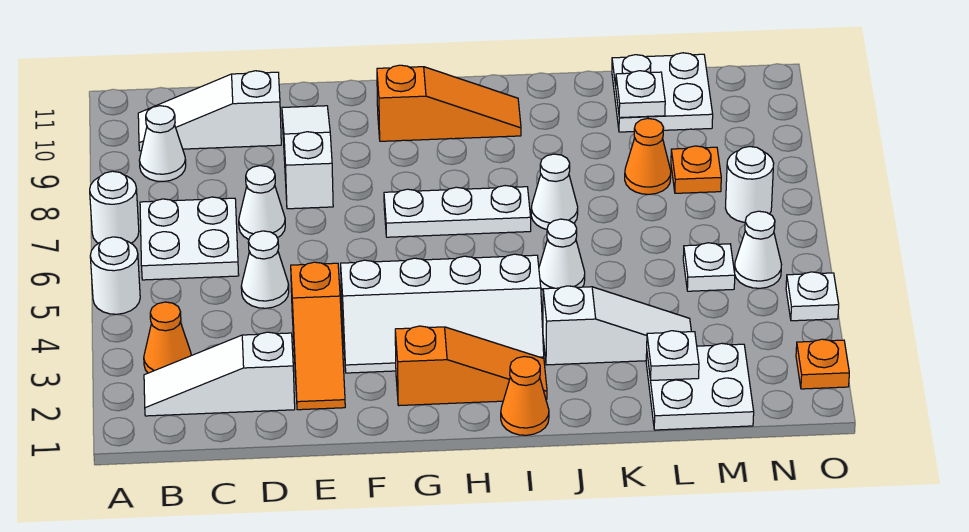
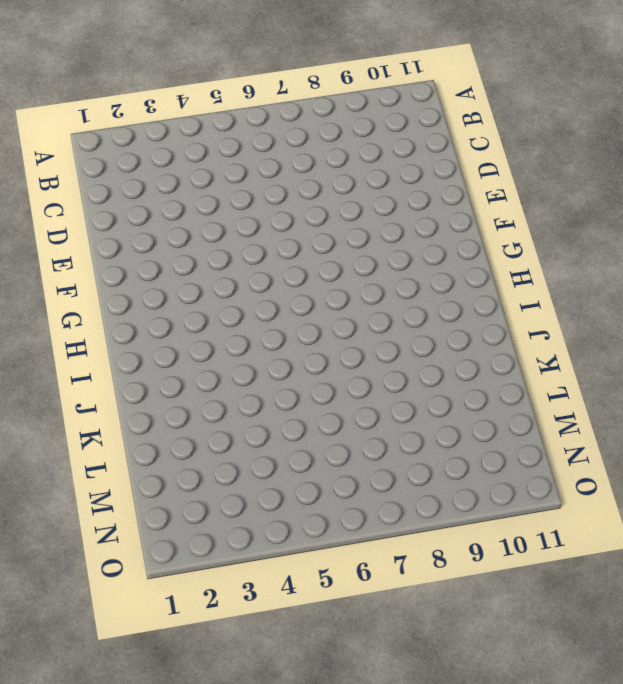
none -> white round brick A5 level 1
none -> white round brick A7 level 1
none -> white slope B2:D2 level 1 top D
none -> orange cone B3 level 1

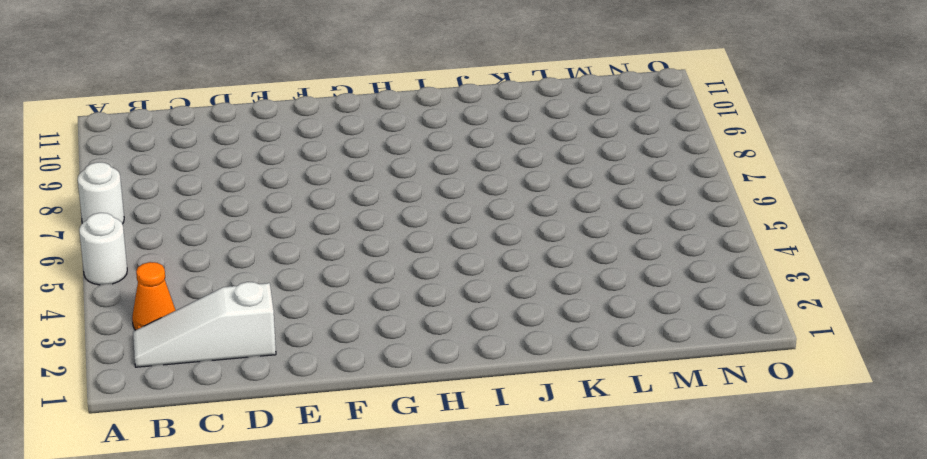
none -> white plate B6:C7 level 1
none -> white cone B9 level 1
none -> white slope B10:D10 level 1 top D
none -> white cone D5 level 1

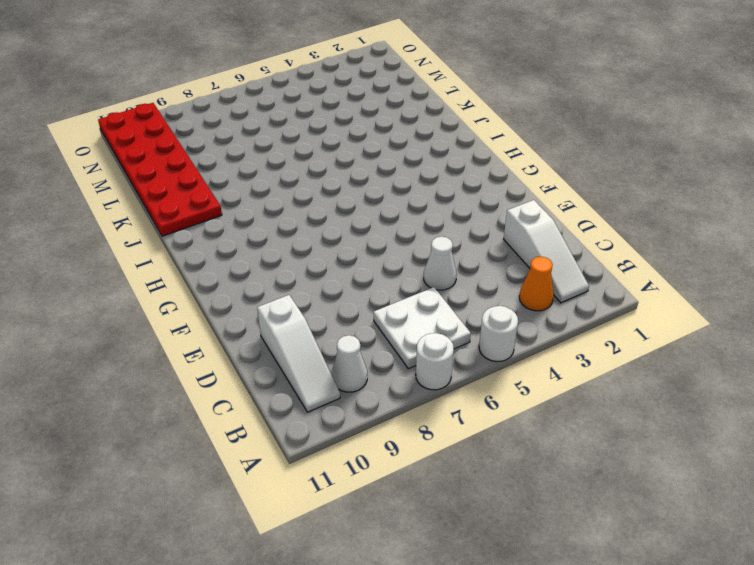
red plate J10:O11 level 1 -> white plate L10:M11 level 1
none -> white cone D7 level 1
none -> orange slope E2:E4 level 1 top 4
none -> white slope E8:E10 level 1 top 8
none -> white slope F3:I4 level 1 top 4

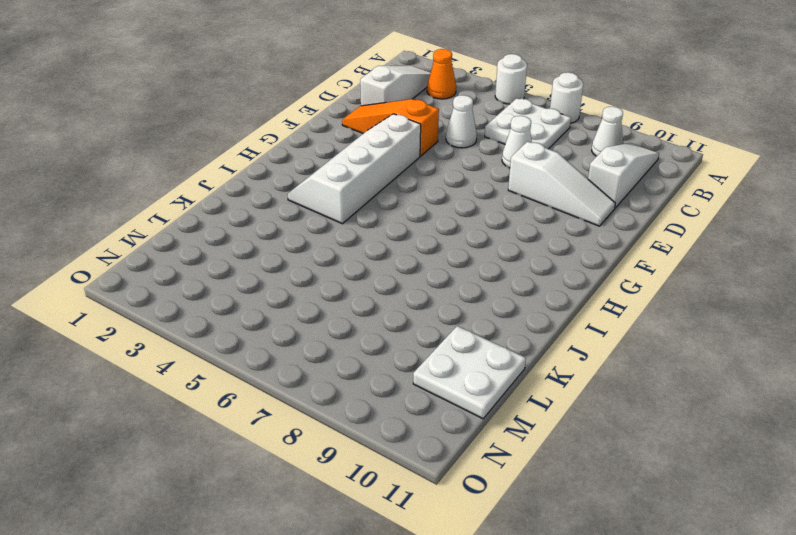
none -> orange slope G2:I2 level 1 top G
none -> white plate G7:I7 level 1
none -> orange slope G10:I10 level 1 top G
none -> orange cone I1 level 1

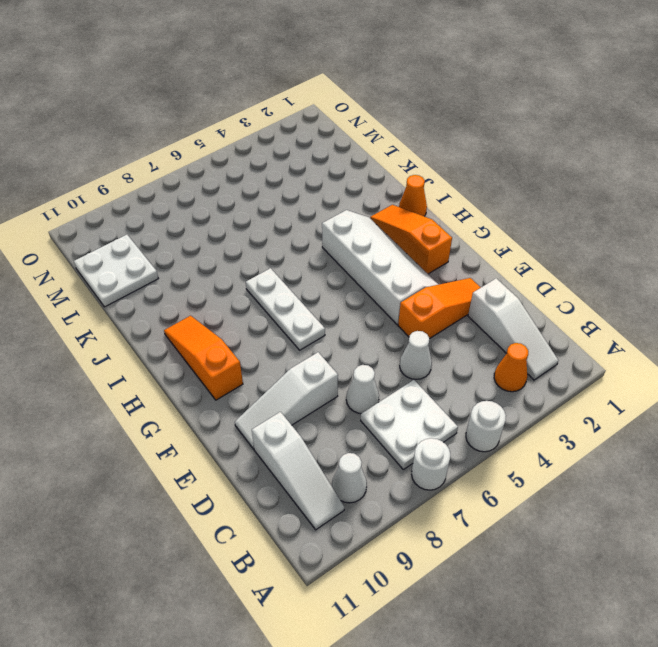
none -> white slope J3:L3 level 1 top J
none -> white cone J5 level 1
none -> white cone J7 level 1
none -> white plate L1:M2 level 1

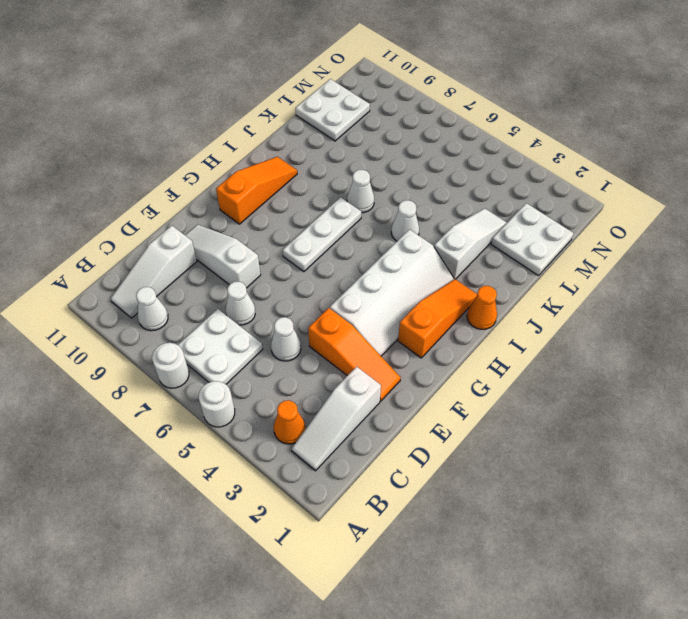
none -> orange cone L8 level 1
none -> white plate M5 level 1
none -> orange plate M8 level 1
none -> white cone N5 level 1

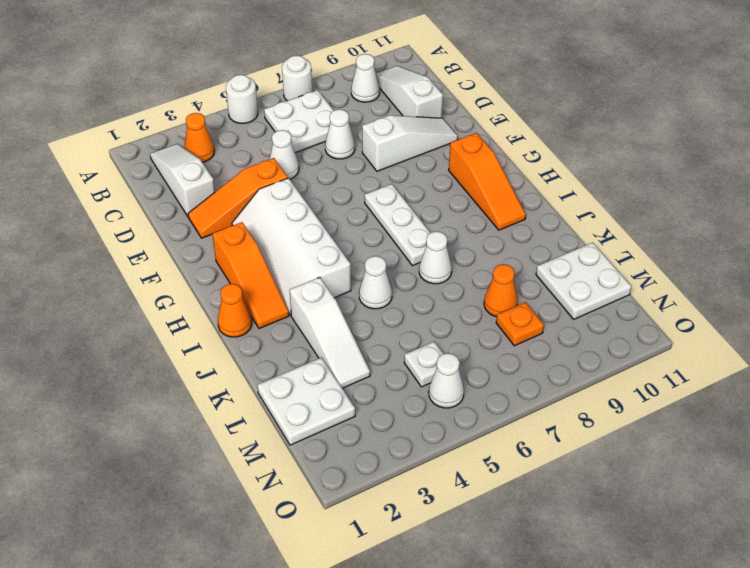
none -> white round brick N7 level 1
none -> orange plate O2 level 1
none -> white plate O4 level 1
none -> white plate L2 level 2

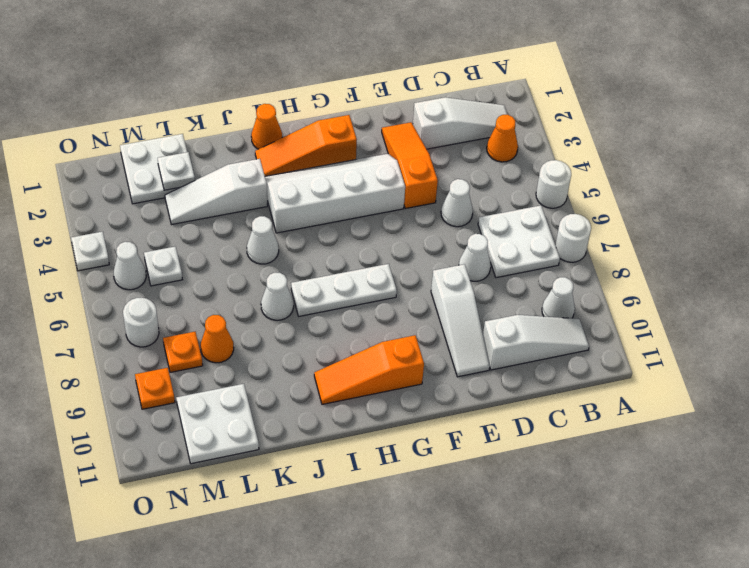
orange plate N9 level 1 -> orange plate O2 level 1
none -> white plate L10 level 2

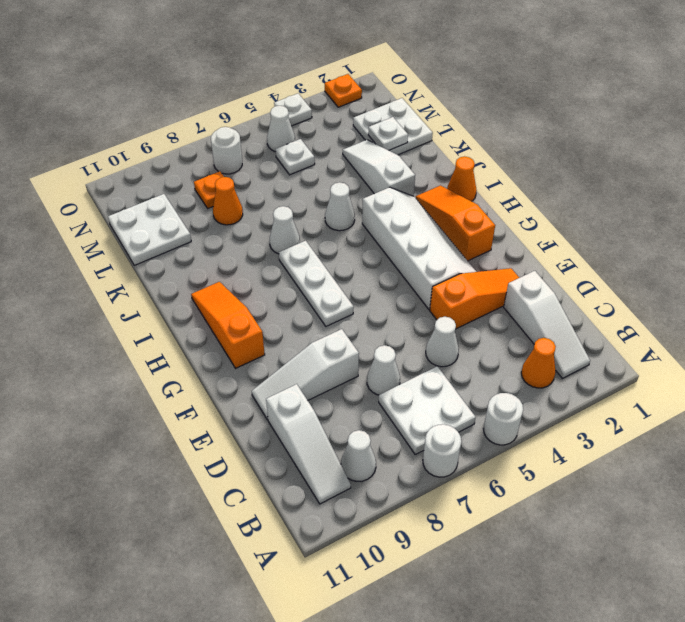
none -> white plate L10 level 2

